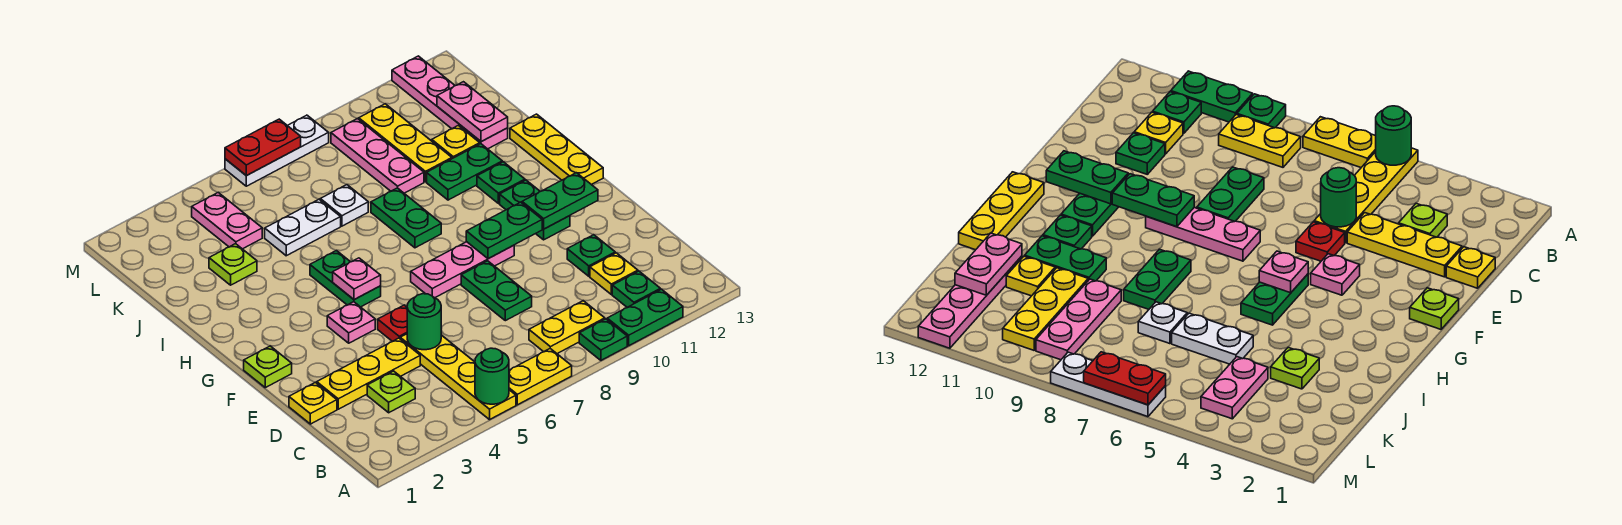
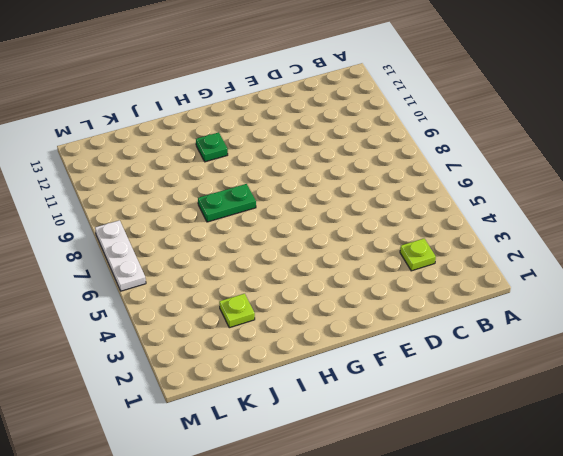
none -> yellow plate A5:D5 level 1
none -> yellow plate A6:A7 level 1
none -> green plate A9 level 1
none -> green plate A10:A11 level 1

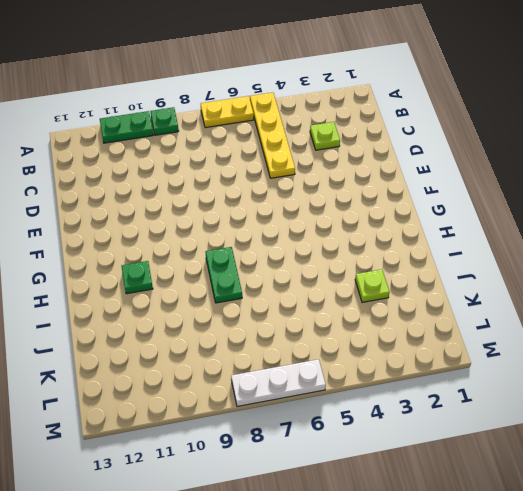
none -> yellow plate B8:B9 level 1
none -> green plate B11 level 1
none -> yellow plate C11 level 1
none -> yellow plate D1 level 1

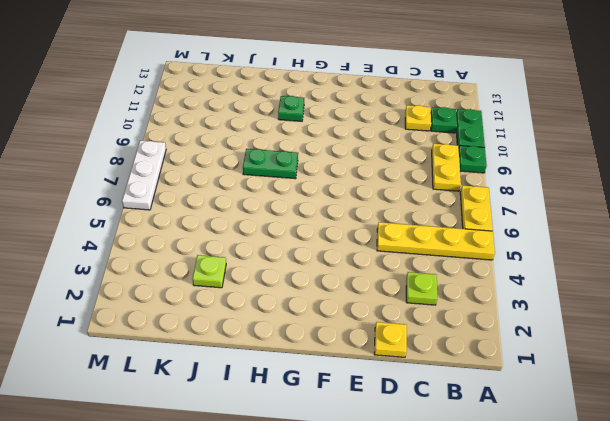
none -> yellow plate D2:D4 level 1
none -> green plate D8:E8 level 1
none -> green plate D11 level 1
none -> red plate E5 level 1

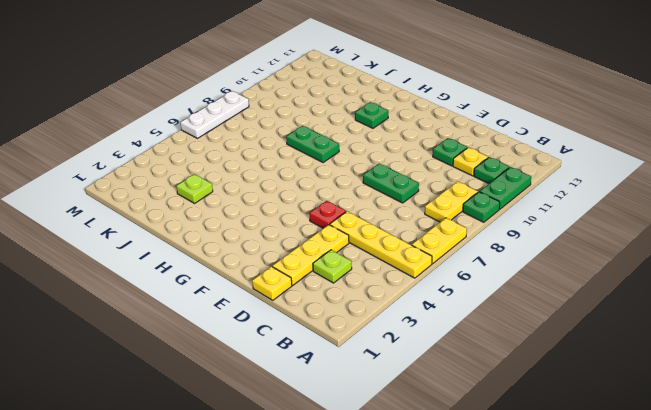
none -> lime plate F1 level 1
none -> pink plate F4 level 1
none -> pink plate F7:F9 level 1
none -> green plate F11:G11 level 1

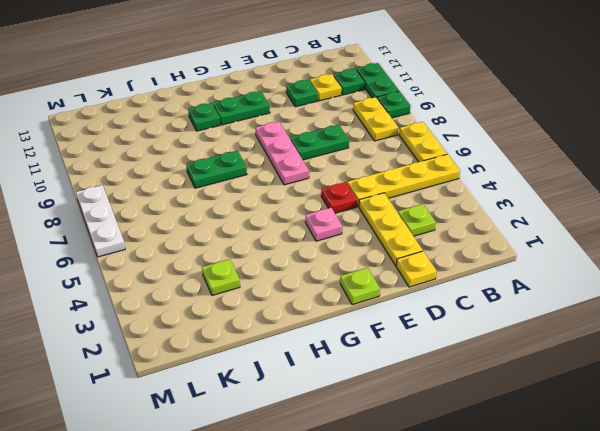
none -> green plate G5:H5 level 1
none -> yellow plate G13:I13 level 1
none -> green plate I10:I11 level 1
none -> white plate J5:J6 level 1

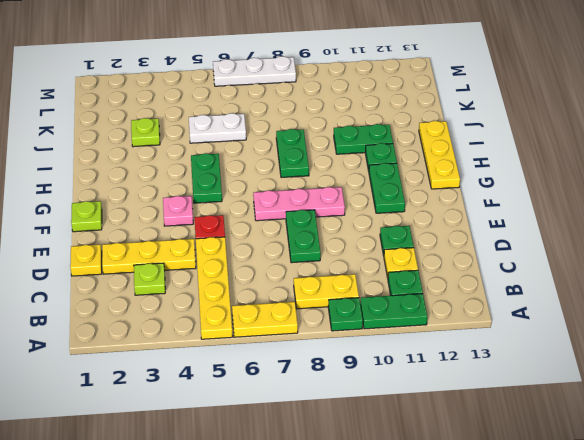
none -> white plate J7 level 1
none -> pink plate J9:L9 level 1
none -> yellow plate J10:L10 level 1
none -> yellow plate J11 level 1

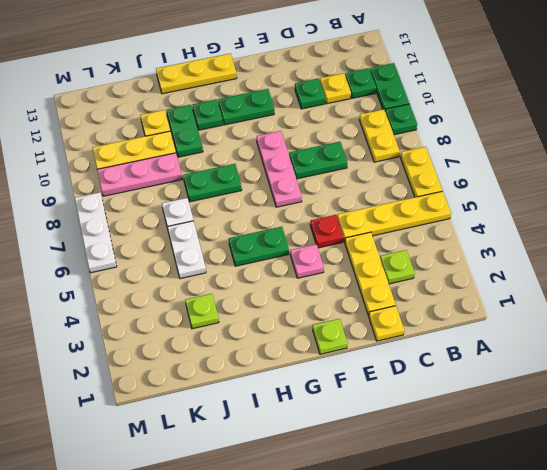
none -> pink plate J12:M12 level 1
none -> pink plate K4:L4 level 1
none -> green round brick A5 level 2
none -> green round brick D5 level 2

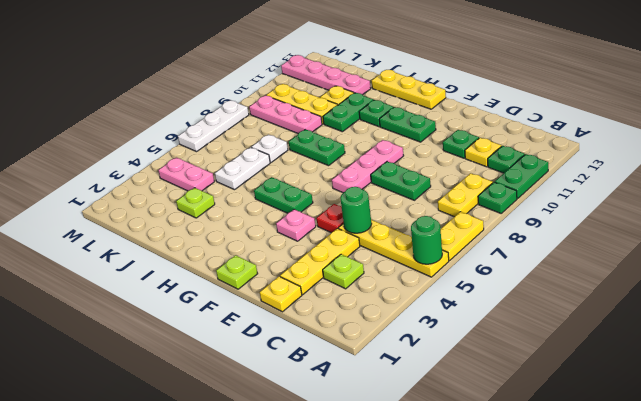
none -> green plate F9:F10 level 2
none -> green plate F11:F12 level 2
none -> pink plate G5 level 2
none -> pink plate J12:K12 level 2

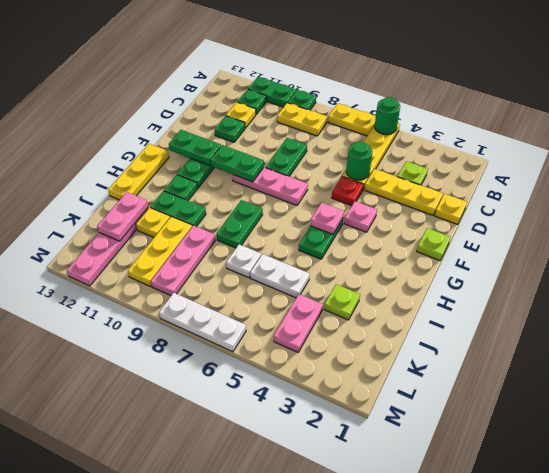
none -> red plate M6:M7 level 2

